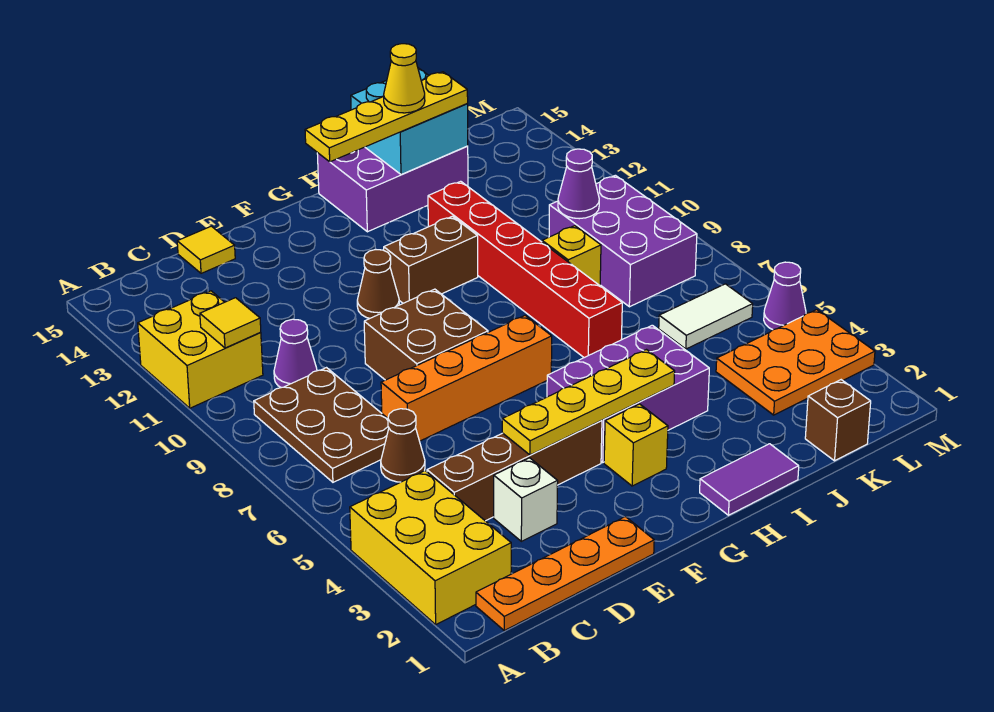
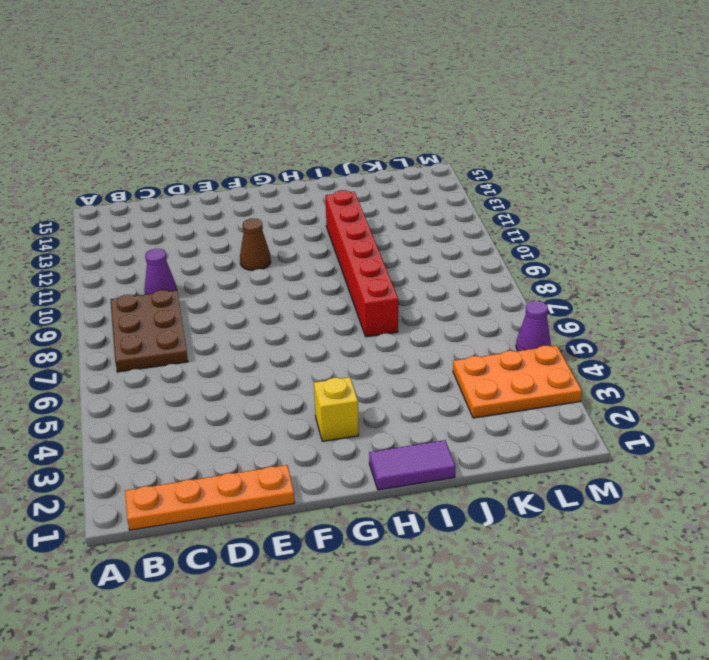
none -> yellow brick A2:B4 level 1
none -> yellow brick A11:B12 level 1
none -> brown brick C4:F4 level 1
none -> brown cone C6 level 1

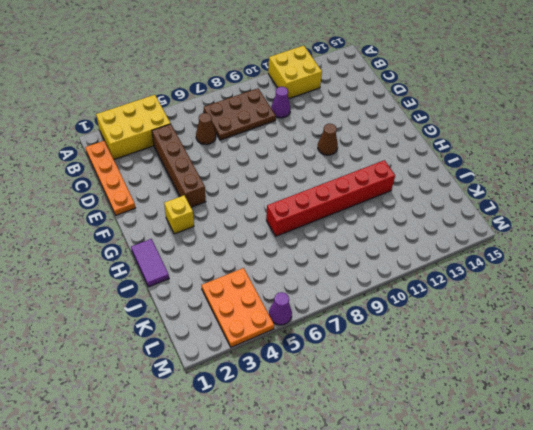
none -> white brick D3 level 1
none -> orange brick D7:G7 level 1
none -> yellow tile D15 level 1
none -> brown brick E8:F9 level 1

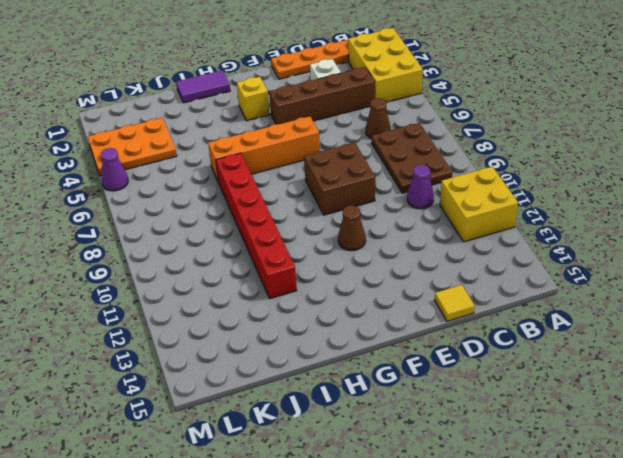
orange brick F6:I6 level 1 -> orange brick D7:G7 level 1
none -> purple brick G4:I5 level 1
none -> brown brick G11:H11 level 1
none -> purple brick H14:J15 level 1
none -> yellow brick J9 level 1

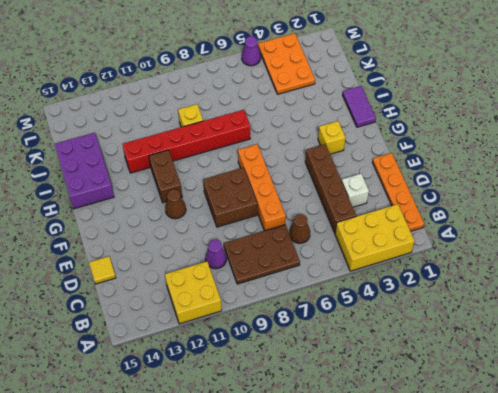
none -> purple brick G4:I5 level 1
none -> brown brick K1 level 1
none -> white tile K6:L6 level 1
none -> purple brick K8:L10 level 1

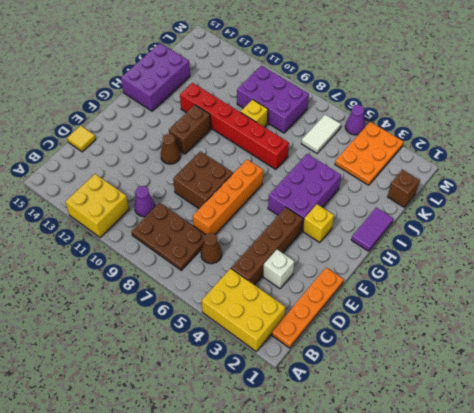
none -> yellow tile B11 level 2
none -> yellow plate E4:H4 level 2
none -> cyan brick I14:J15 level 2
none -> purple cone K10 level 2

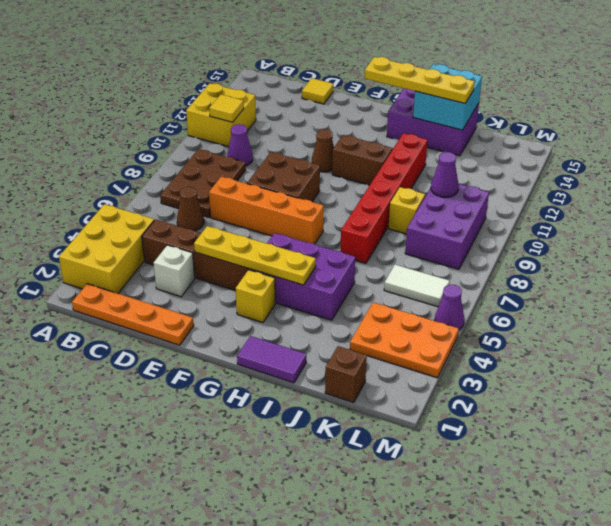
none -> yellow cone I14 level 4

